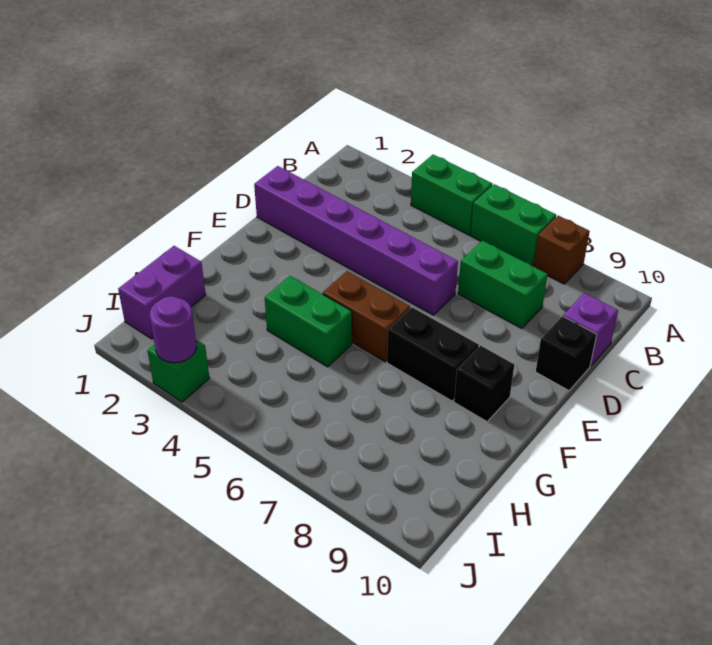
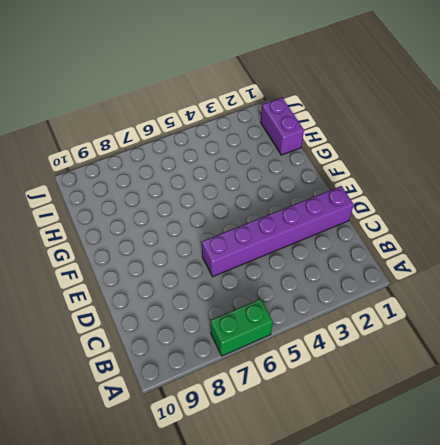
none -> green brick A4:A5 level 1
none -> brown brick A8 level 1
none -> green brick C7:C8 level 1

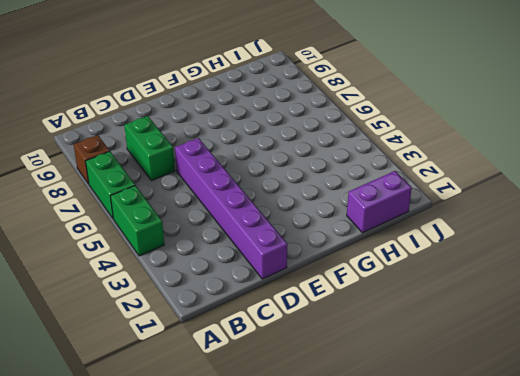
none -> purple brick C10 level 1
none -> black brick D10 level 1
none -> brown brick F5:F6 level 1

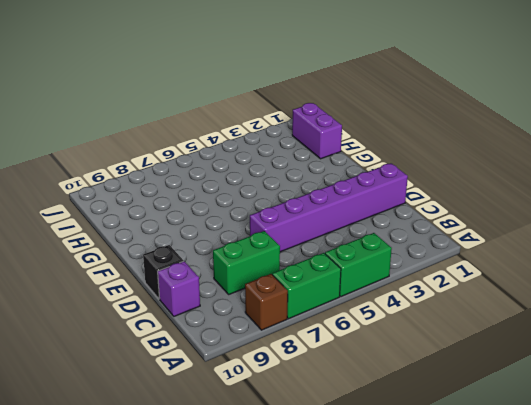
none -> brown brick F5:F6 level 1
none -> black brick F7:F8 level 1
none -> black brick F9 level 1

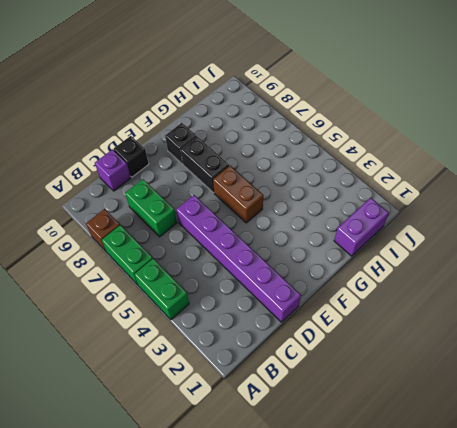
none -> green brick G4:G5 level 1
none -> green brick J3 level 1
none -> purple round brick J3 level 2

